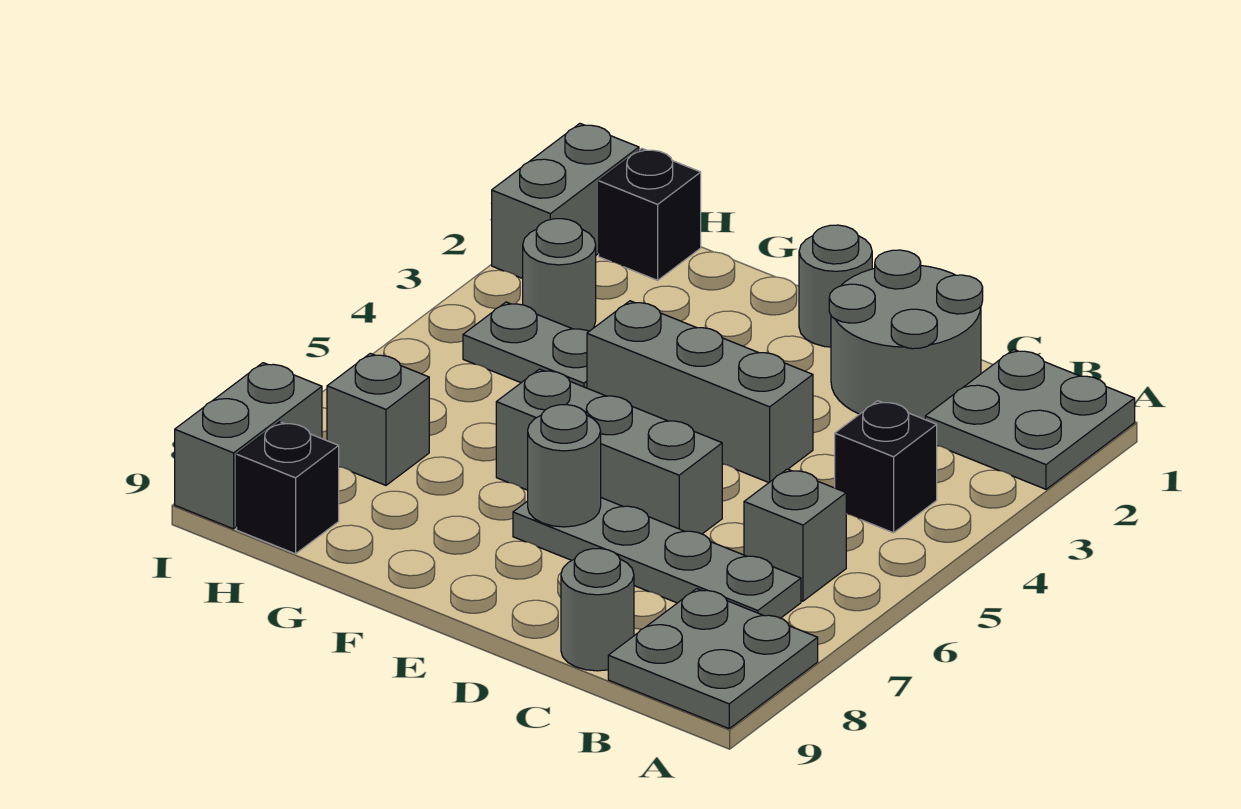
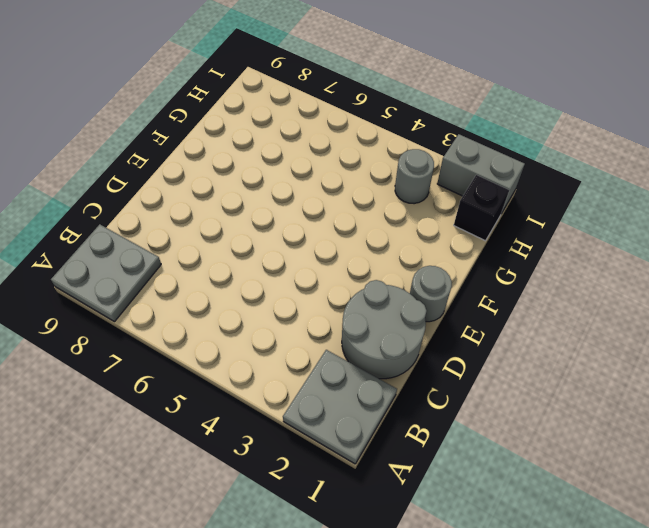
none -> black brick B4 level 1
none -> grey brick B6 level 1
none -> grey plate B7:E7 level 1

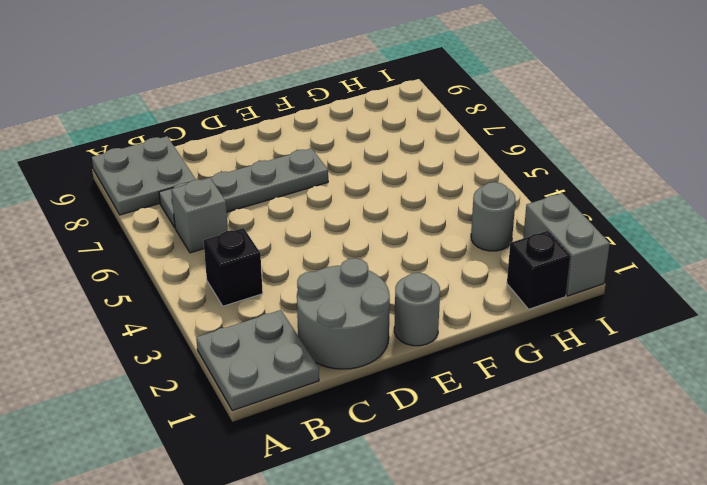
none -> grey round brick C9 level 1
none -> grey brick D4:F4 level 1
none -> grey brick D6:F6 level 1

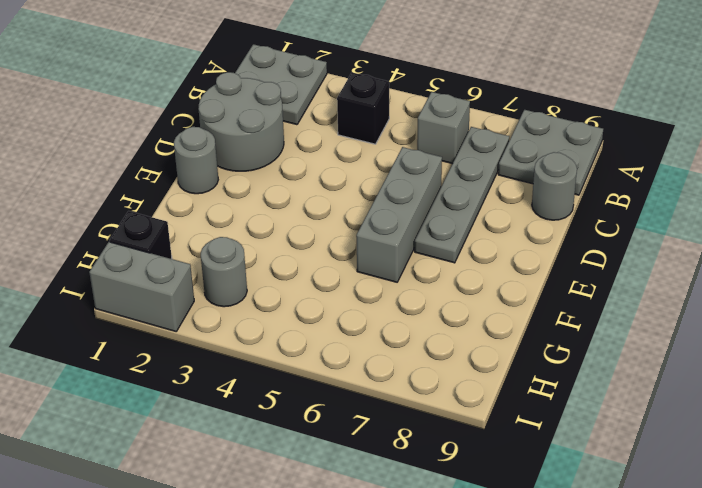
none -> grey brick D4:F4 level 1
none -> grey plate G4:H4 level 1
none -> grey brick H7 level 1

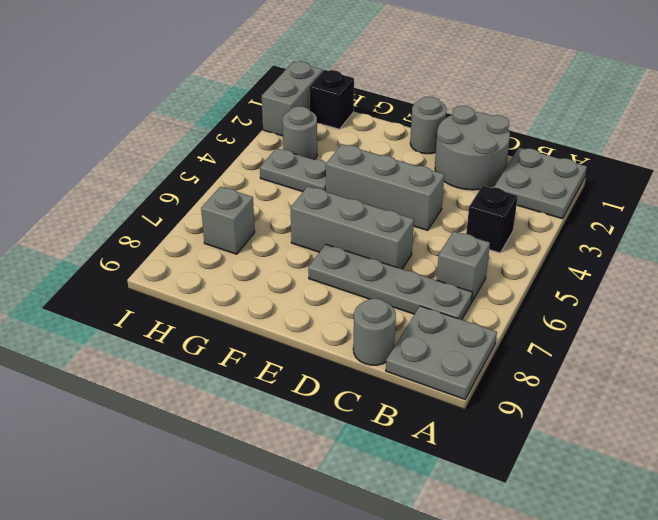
none -> black brick H9 level 1
none -> grey brick I8:I9 level 1
none -> grey round brick E7 level 2

